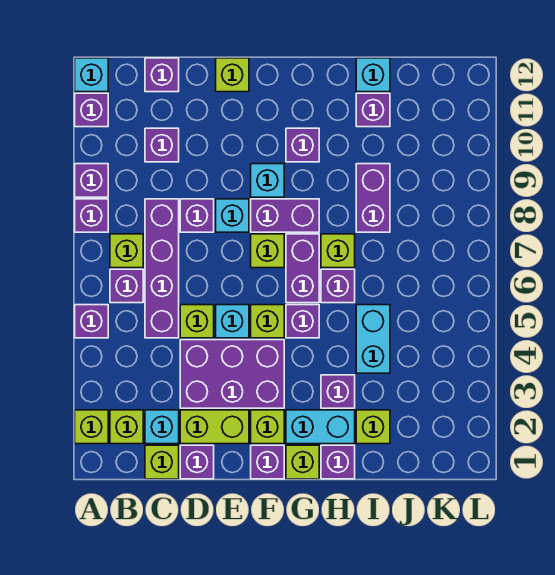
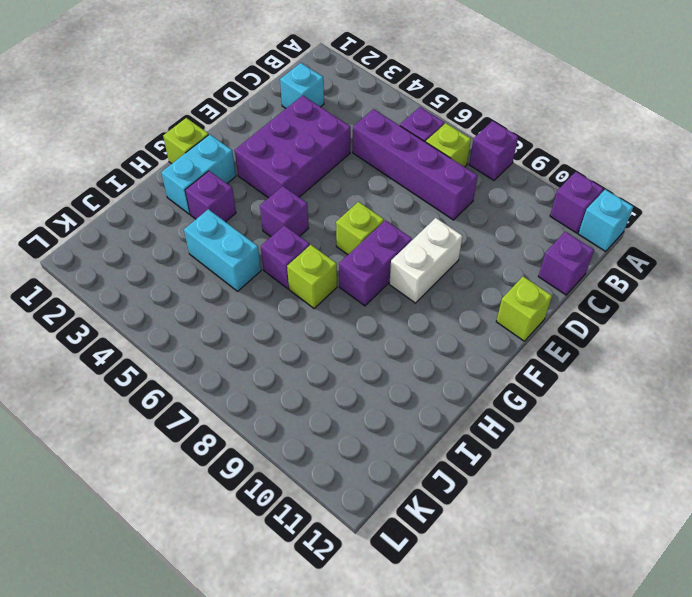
white brick E9:F9 level 1 -> cyan brick F9 level 1
none -> lime brick A2 level 1
none -> purple brick A5 level 1
none -> purple brick A9 level 1
none -> lime brick B2 level 1

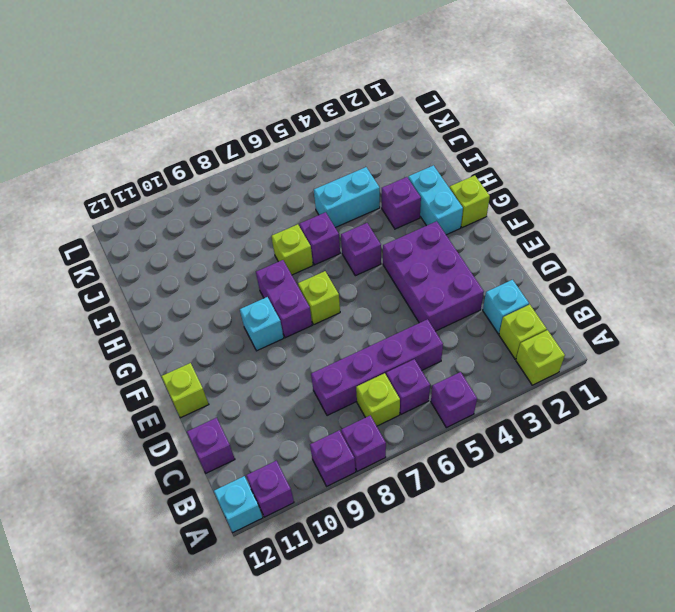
none -> lime brick C1 level 1
none -> purple brick C10 level 1
none -> purple brick D1 level 1
none -> lime brick D2:E2 level 1

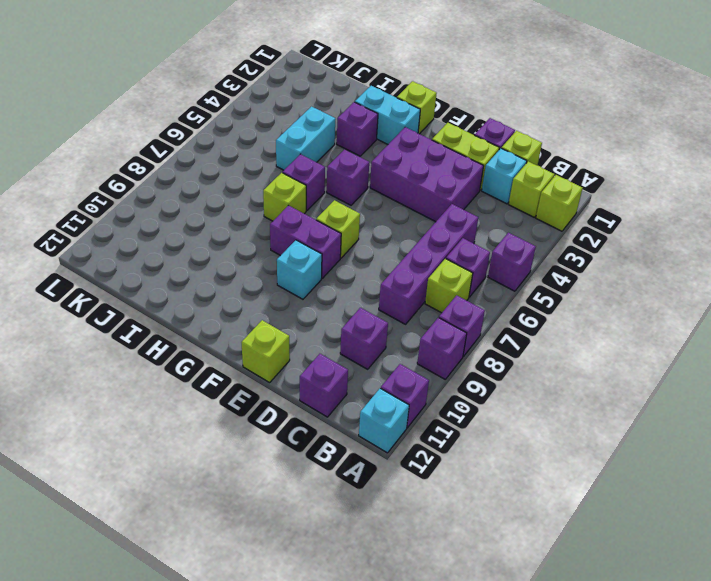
none -> lime brick D5 level 1
none -> purple brick D8 level 1
none -> cyan brick E5 level 1
none -> cyan brick E8 level 1

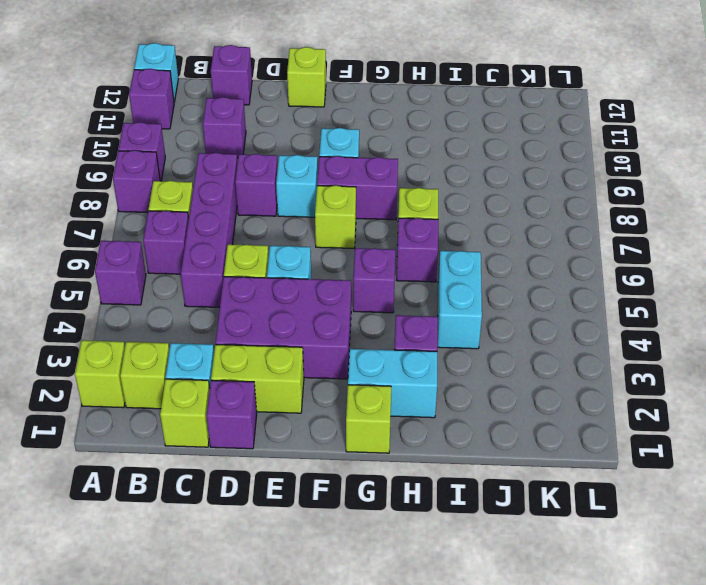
none -> purple brick F1 level 1
none -> lime brick F2 level 1
none -> lime brick F5 level 1
none -> purple brick G6:G7 level 1

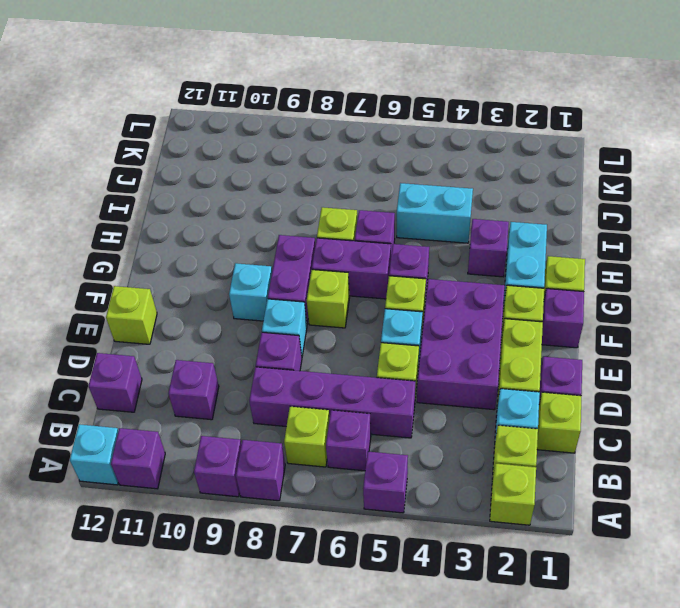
none -> purple brick G10 level 1
none -> purple brick H1 level 1
none -> lime brick I2 level 1
none -> purple brick I8:I9 level 1

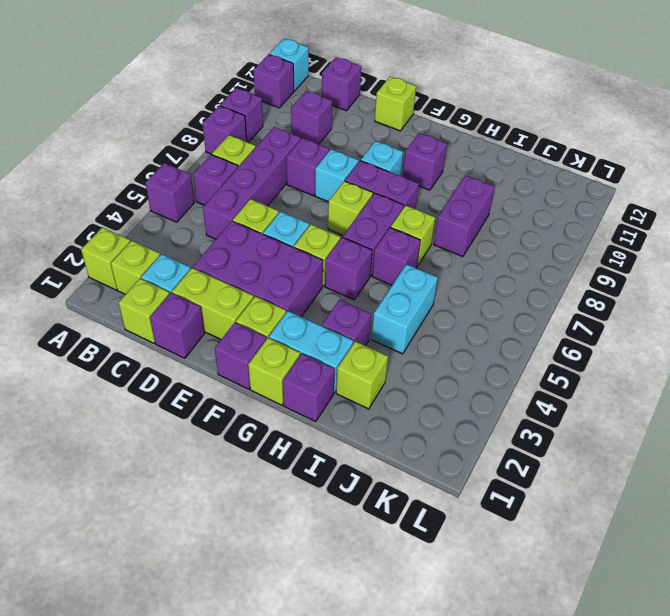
none -> purple brick I11 level 1
none -> cyan brick I12 level 1

